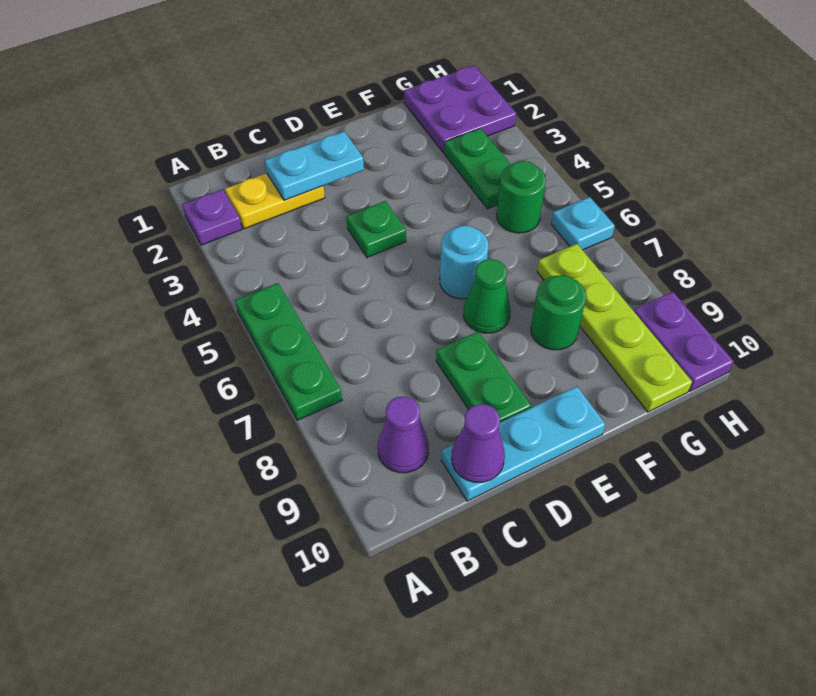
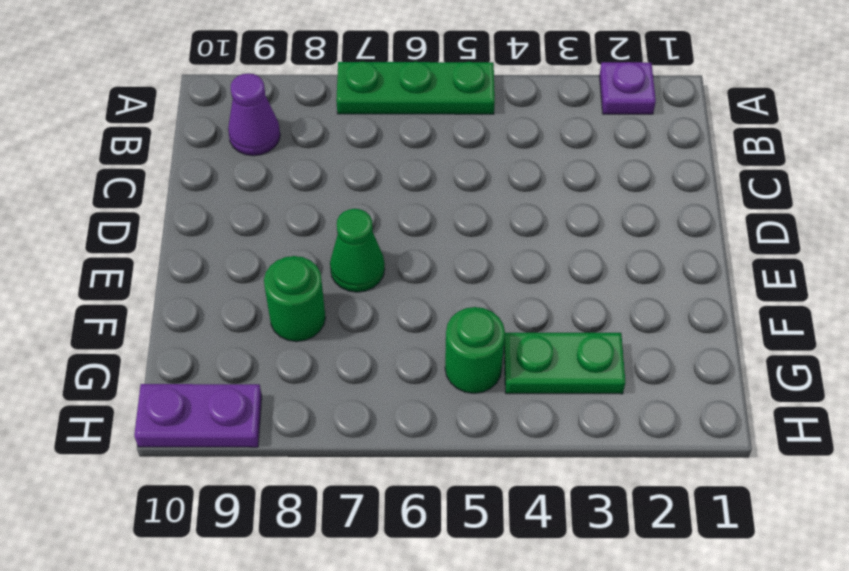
none -> yellow plate B2:C2 level 1
none -> cyan plate C10:E10 level 1
none -> green plate D4 level 1

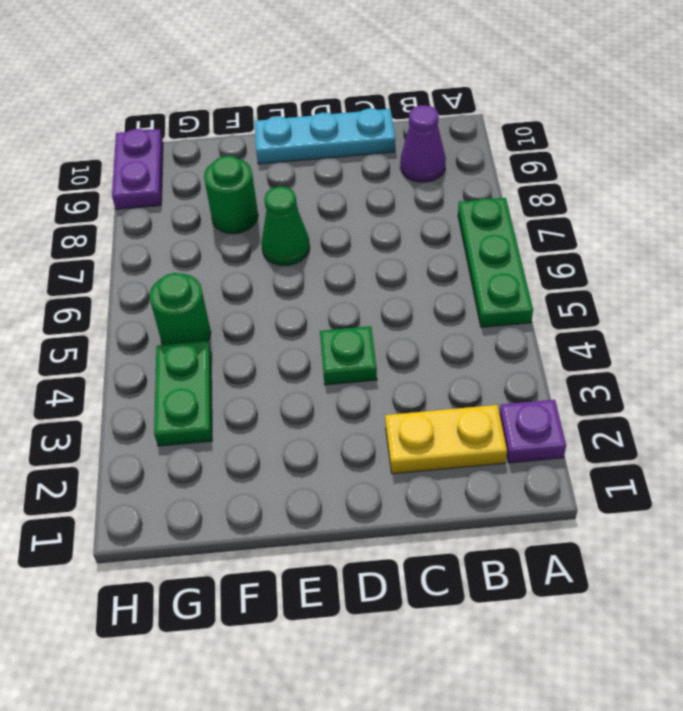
none -> green plate D8:D9 level 1
none -> cyan round brick E6 level 1
none -> purple plate G1:H2 level 1

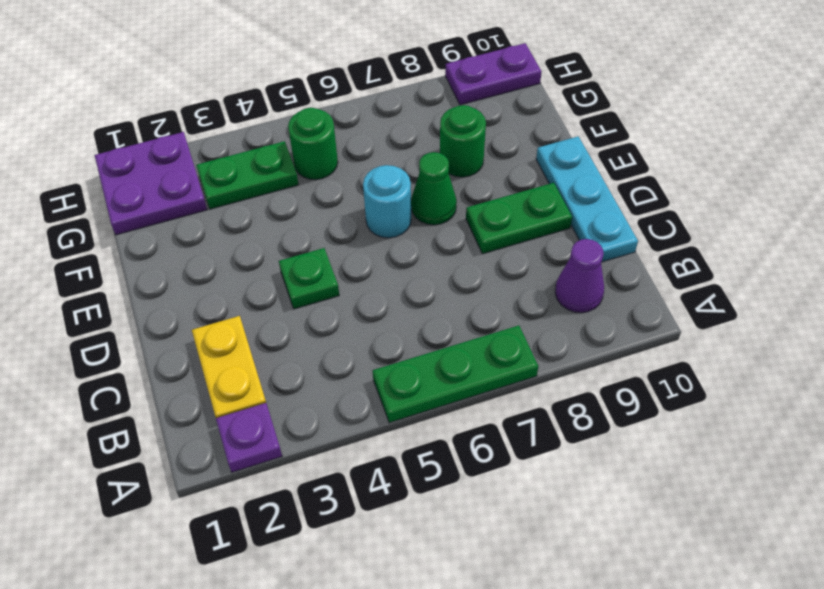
none -> lime plate G7:G10 level 1
none -> cyan plate H6 level 1
none -> cyan plate C2:D2 level 2

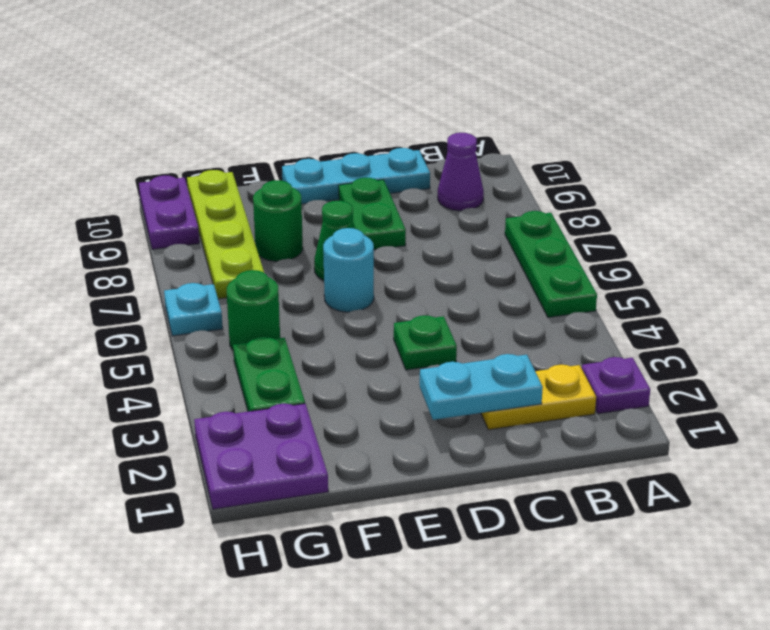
none -> purple cone C10 level 2

